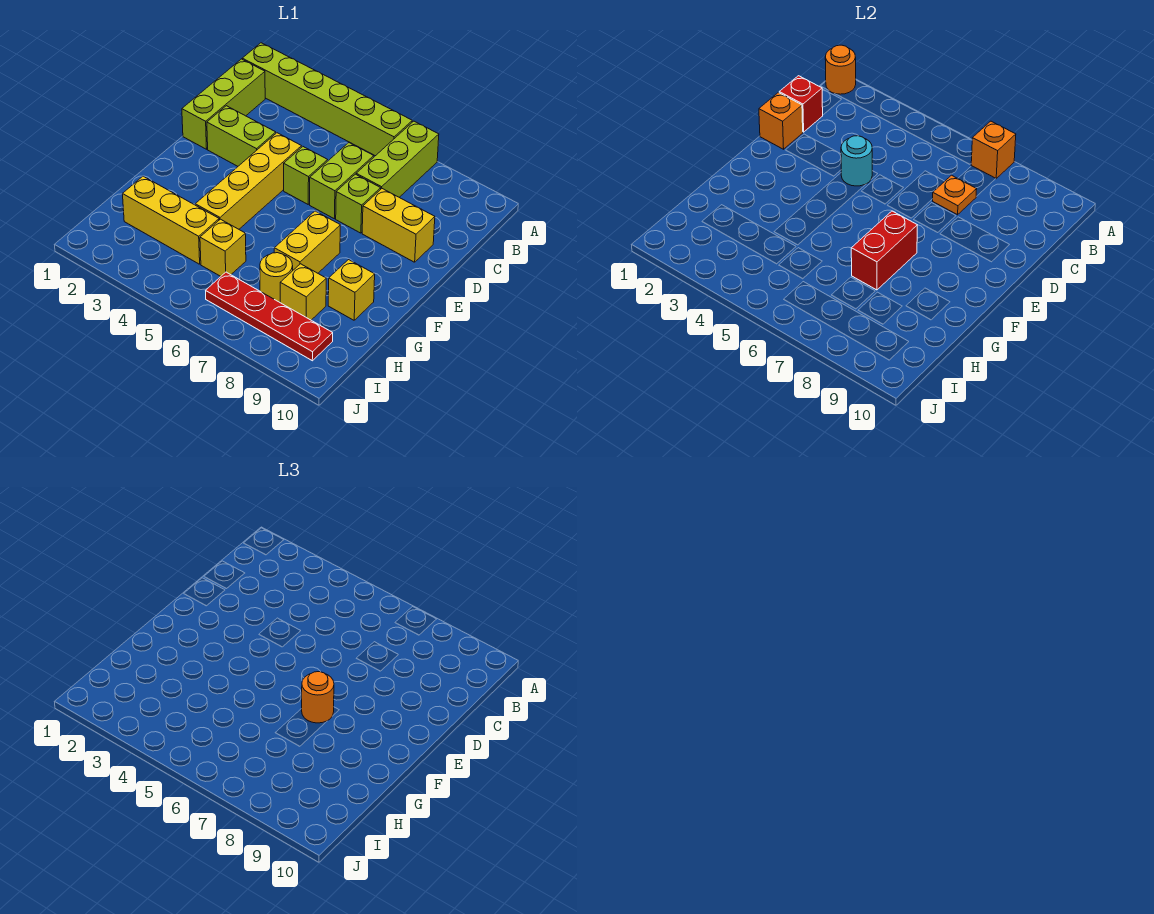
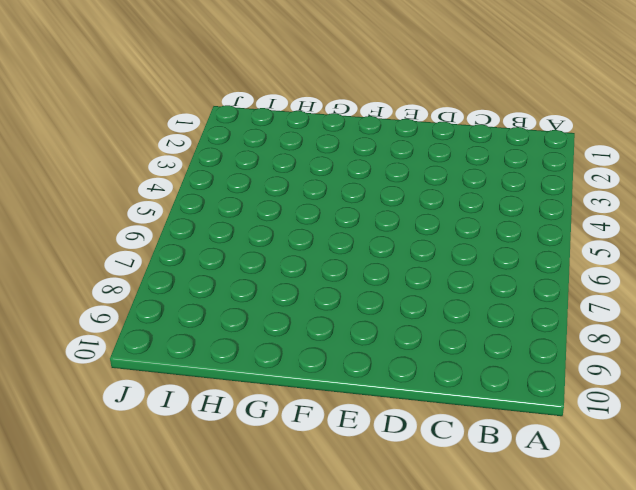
none -> lime brick A1:A6 level 1
none -> lime brick A7:C7 level 1
none -> lime brick B1:D1 level 1

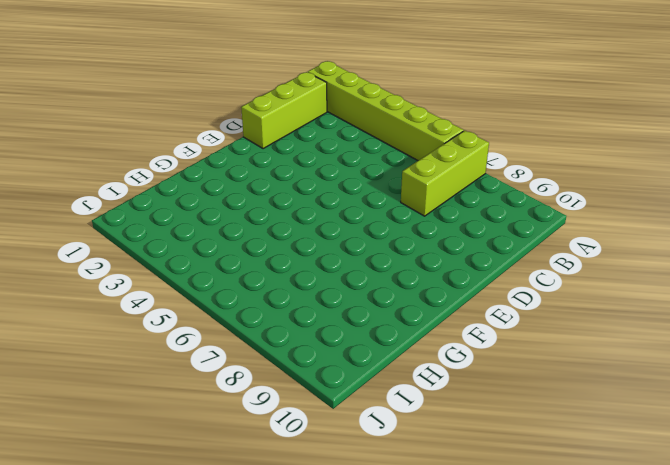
none -> lime brick C6:D6 level 1
none -> lime brick D2:D3 level 1
none -> yellow brick D4:G4 level 1

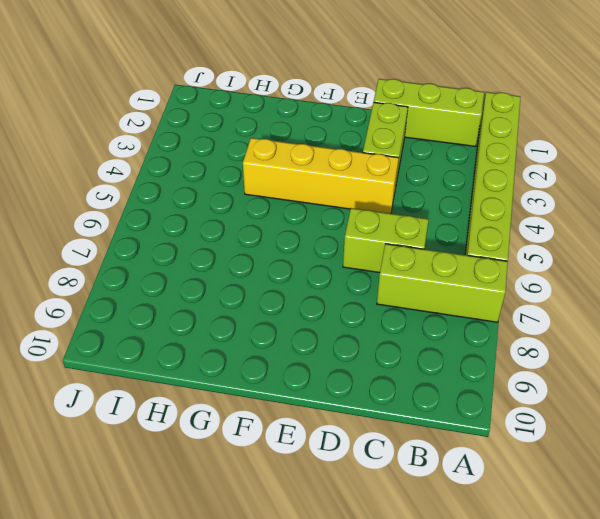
none -> lime brick D5 level 1
none -> lime brick D7 level 1
none -> yellow brick D8:D9 level 1

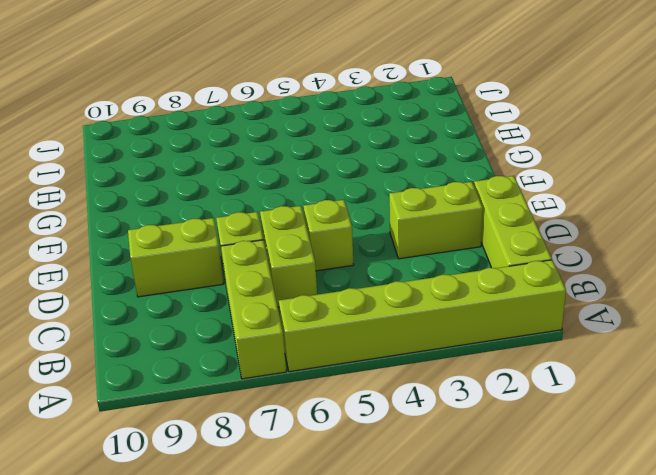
lime brick D8:D9 level 1 -> yellow brick D8:D9 level 1
none -> yellow brick D4:G4 level 1
none -> yellow brick F7:G7 level 1
none -> yellow brick G9 level 1

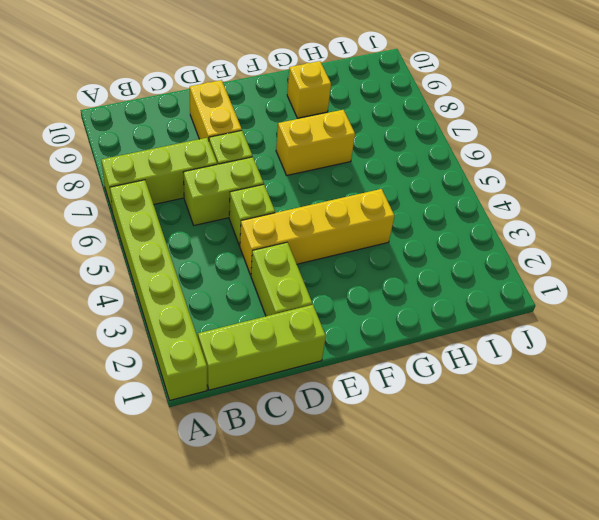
none -> yellow brick H2:H4 level 1
none -> yellow brick H5 level 1
none -> yellow round brick H7 level 1

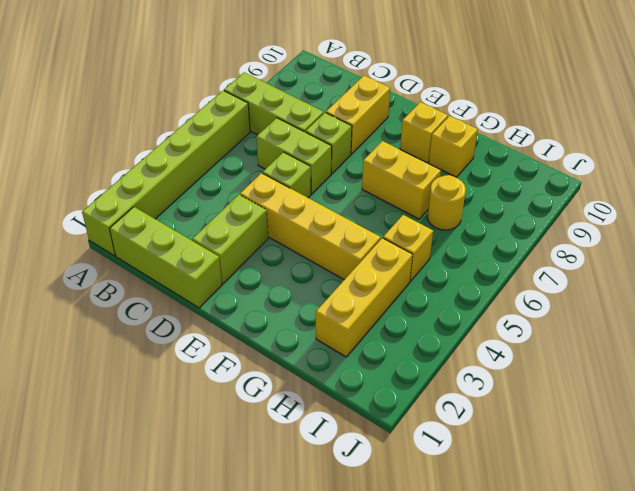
yellow brick F9 level 1 -> yellow brick H8 level 1
none -> red plate I6:I9 level 1
none -> orange round brick A1 level 2
none -> orange brick A7 level 2

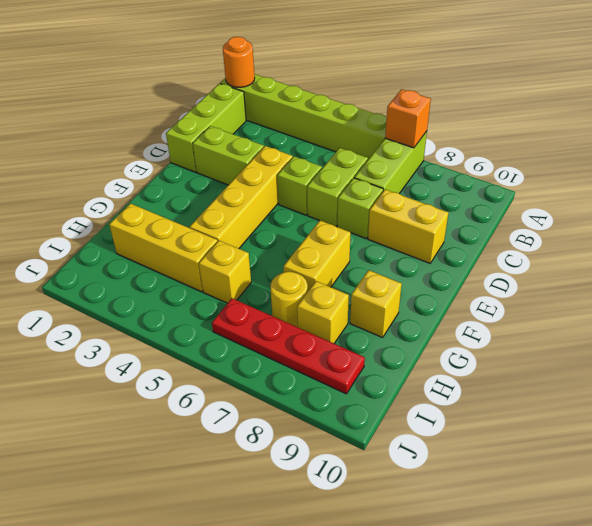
none -> red brick C1 level 2
none -> orange plate C7 level 2
none -> orange brick D1 level 2

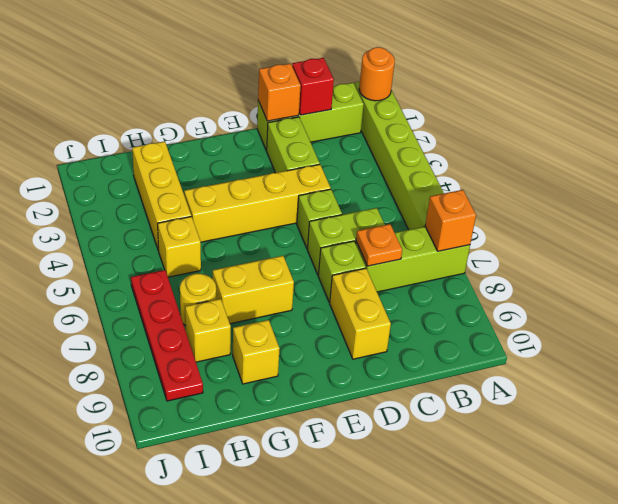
none -> cyan round brick D4 level 2
none -> red brick F7:G7 level 2
none -> orange round brick F7 level 3

